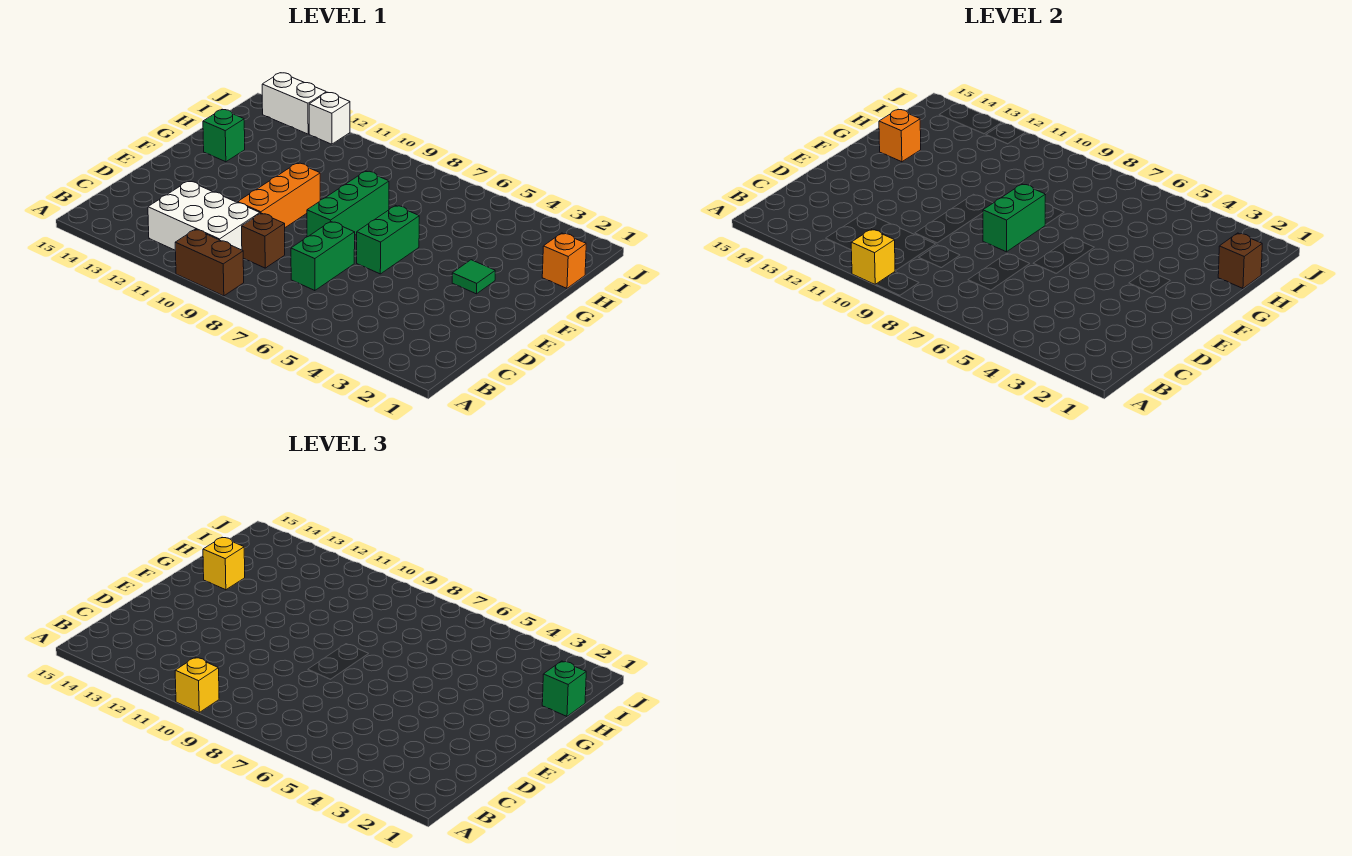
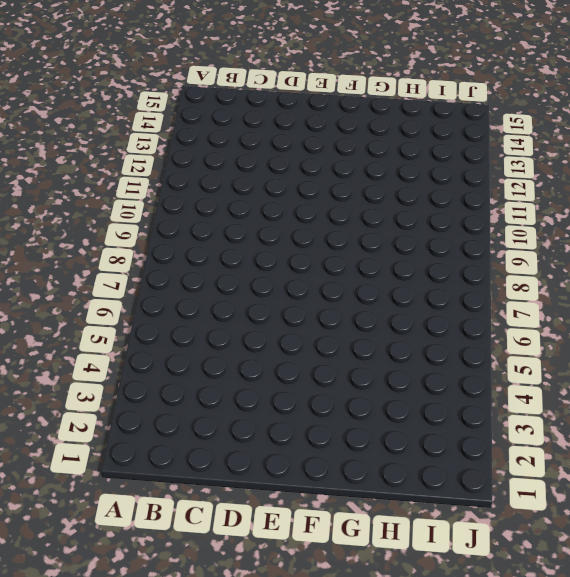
none -> brown brick A9:A10 level 1
none -> white brick B10:C12 level 1
none -> green brick C7:D7 level 1

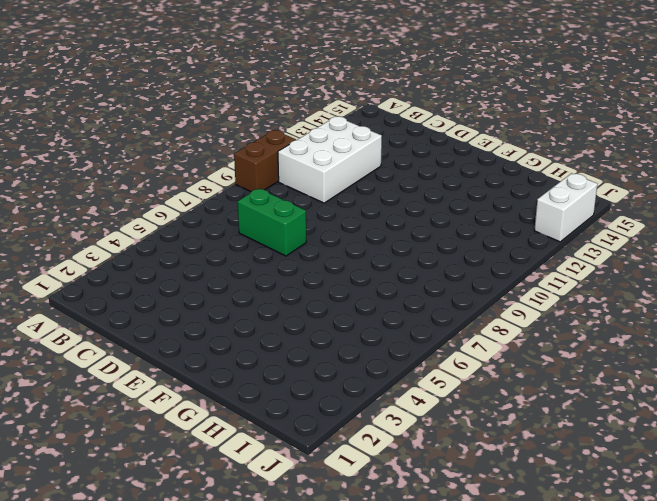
none -> brown brick C9 level 1
none -> orange brick D10:F10 level 1
none -> green brick E6:F6 level 1

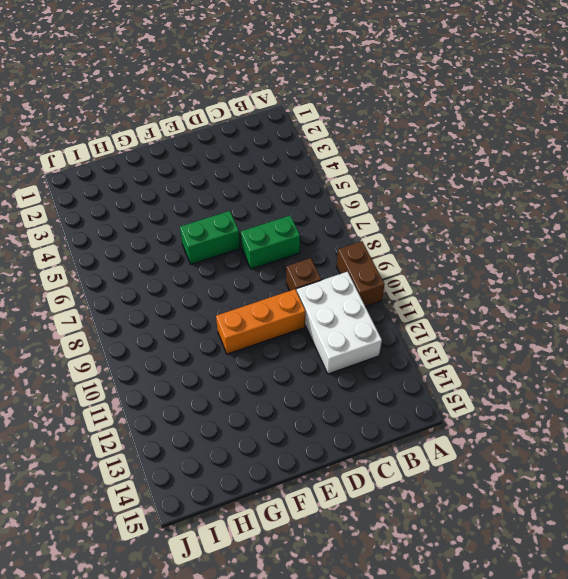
none -> green brick E8:G8 level 1
none -> green tile F3 level 1
none -> green brick G14 level 1

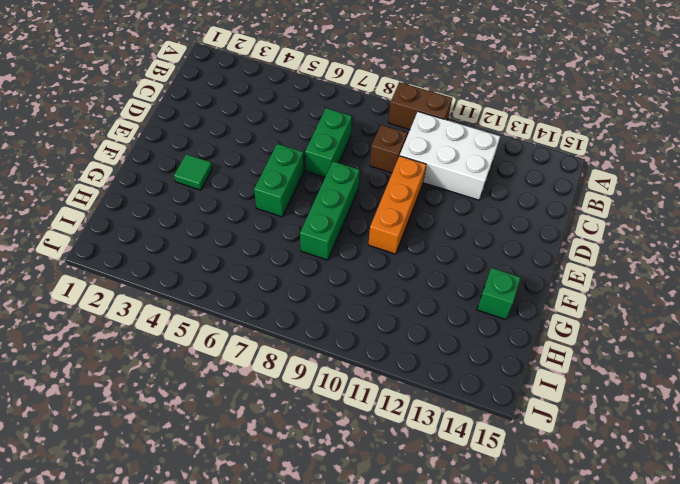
none -> orange brick H1 level 1
none -> white brick J12 level 1
none -> white brick J13:J14 level 1

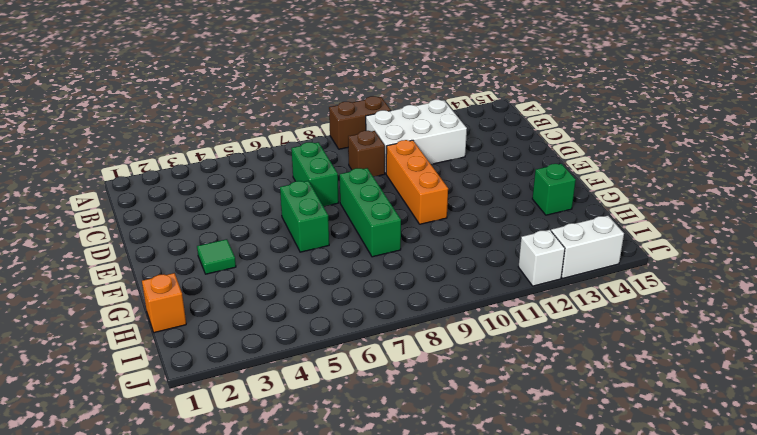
none -> yellow brick A10 level 2
none -> green brick E8:F8 level 2
none -> orange brick G14 level 2

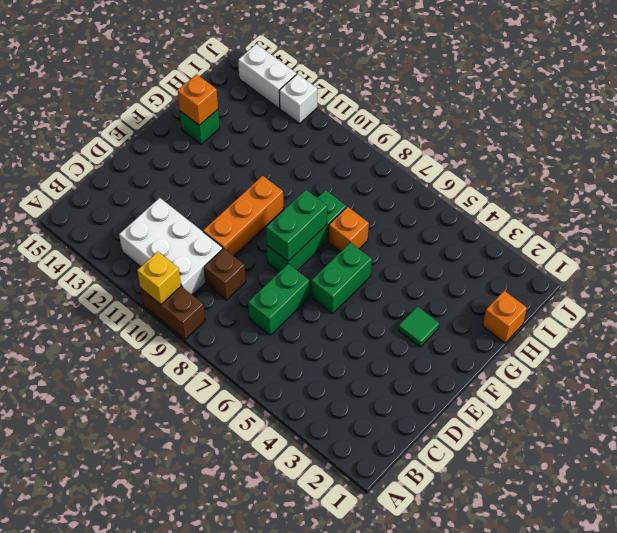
orange brick G7 level 1 -> none
none -> brown brick H1 level 2
none -> yellow brick A10 level 3
none -> yellow brick G14 level 3

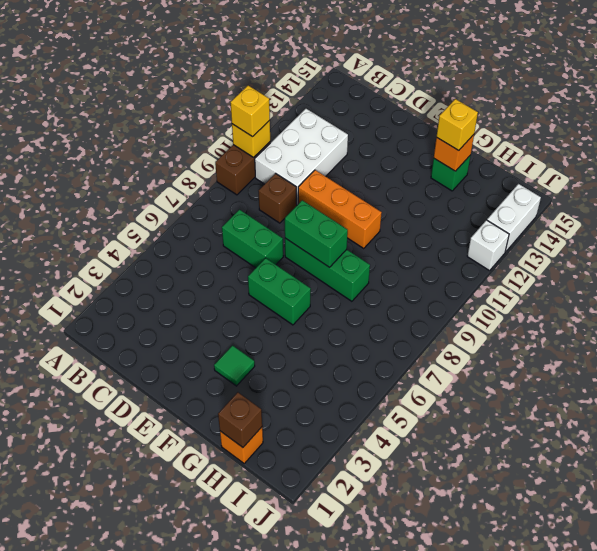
none -> green brick H1 level 3

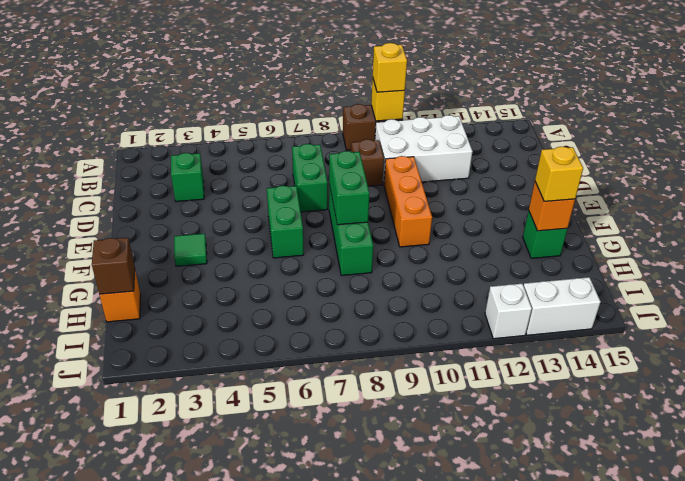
green brick C3 level 1 -> green brick H1 level 3

